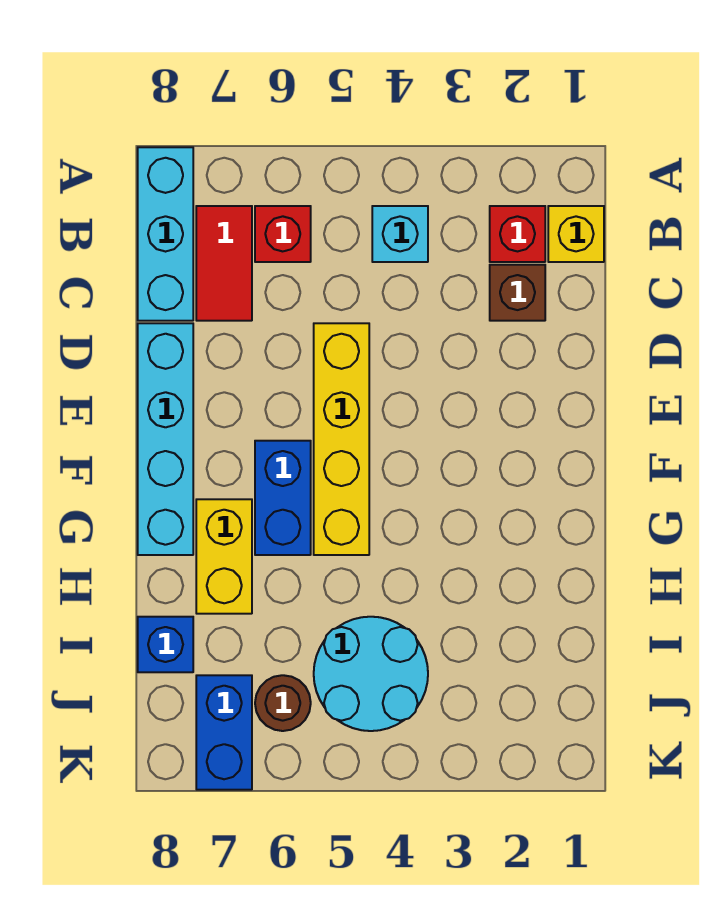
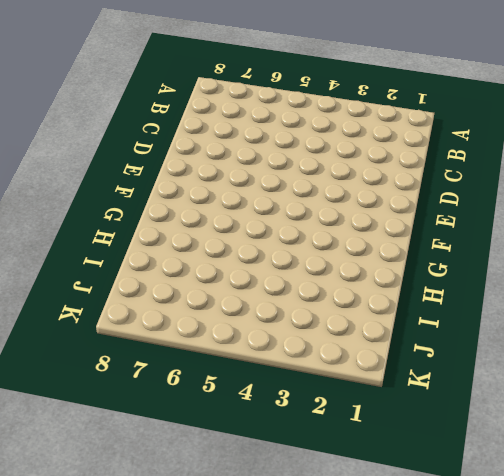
none -> cyan brick A8:C8 level 1
none -> yellow brick B1 level 1
none -> red brick B2 level 1

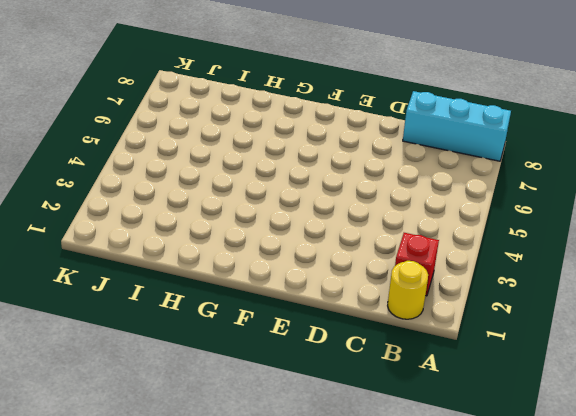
yellow round brick B1 level 1 -> yellow brick B1 level 1
none -> cyan brick B4 level 1
none -> red brick B6 level 1
none -> red tile B7:C7 level 1

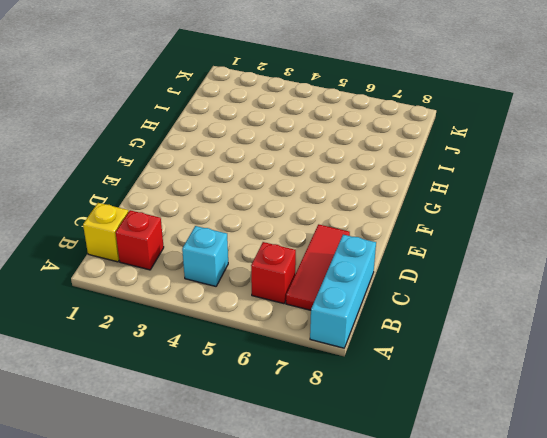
red tile B7:D7 level 1 -> red tile B7:C7 level 1
none -> brown brick C2 level 1
none -> yellow brick D5:G5 level 1
none -> cyan brick D8:G8 level 1

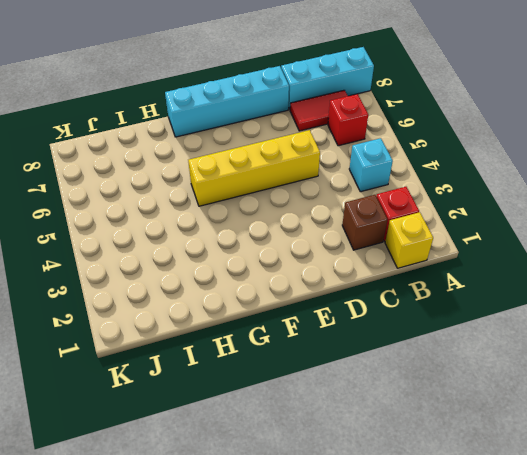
none -> blue brick F6:G6 level 1
none -> yellow brick G7:H7 level 1
none -> cyan round brick I4:J5 level 1

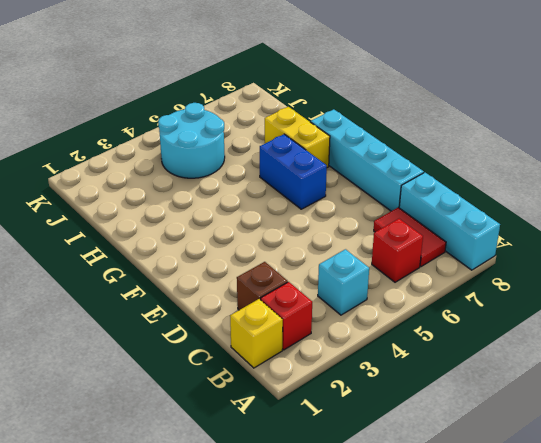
none -> yellow brick D5:G5 level 1
none -> blue brick I8 level 1
none -> brown round brick J6 level 1

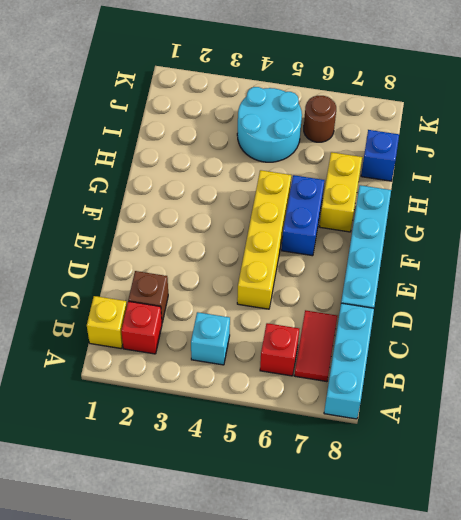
none -> blue brick J7:K7 level 1

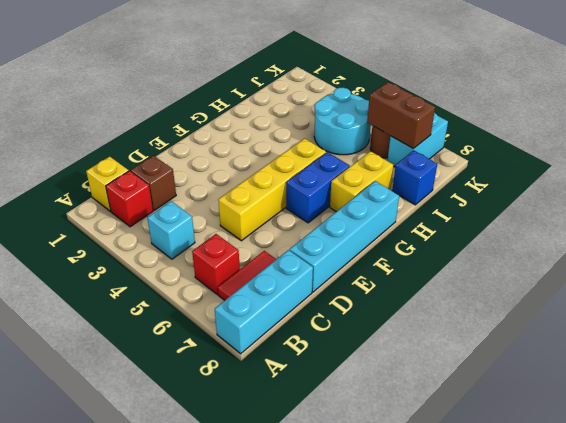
brown brick J6:J7 level 2 -> none
cyan brick J7:K7 level 1 -> blue brick J7:K7 level 1

